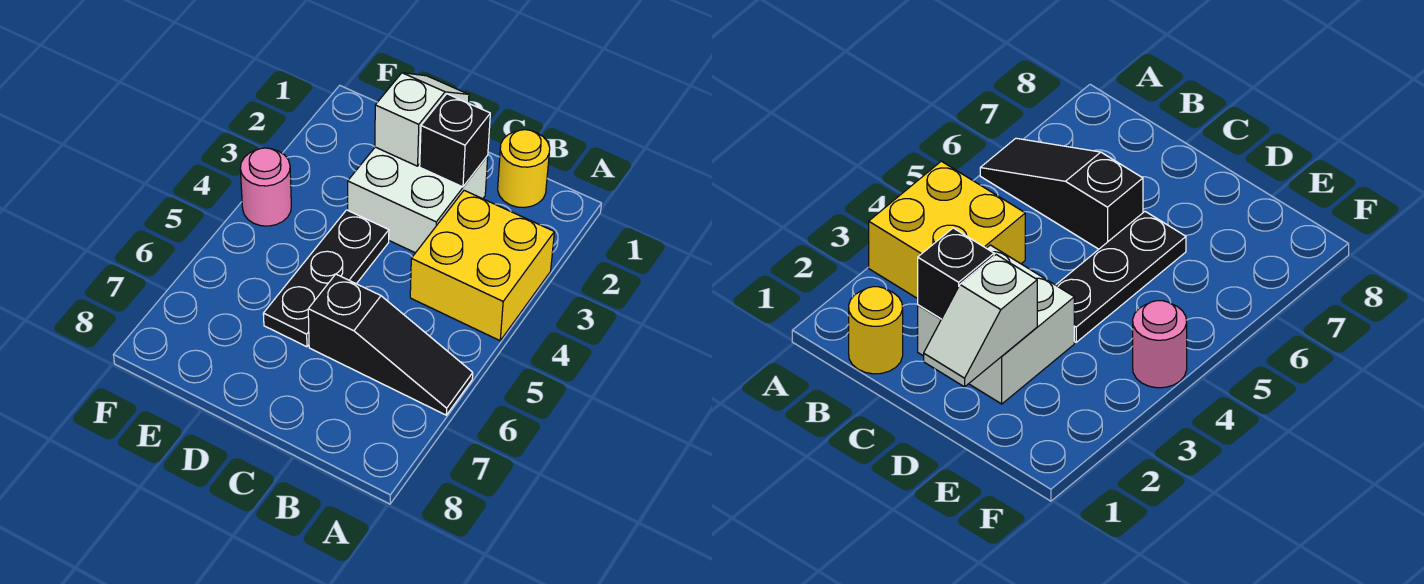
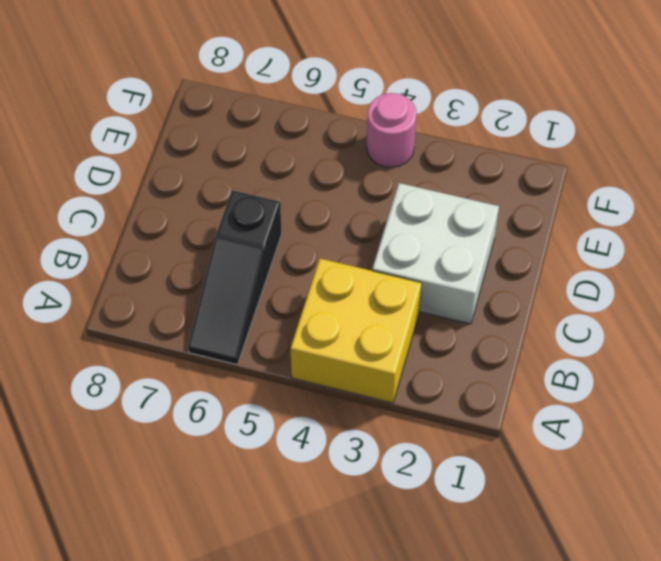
none -> yellow round brick B1 level 1
none -> black plate D4:D6 level 1

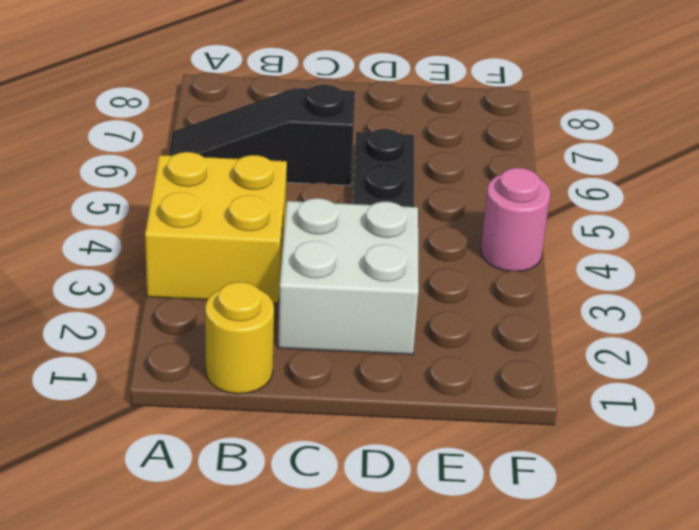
none -> black brick C2 level 2
none -> white slope D1:D2 level 2 top 2

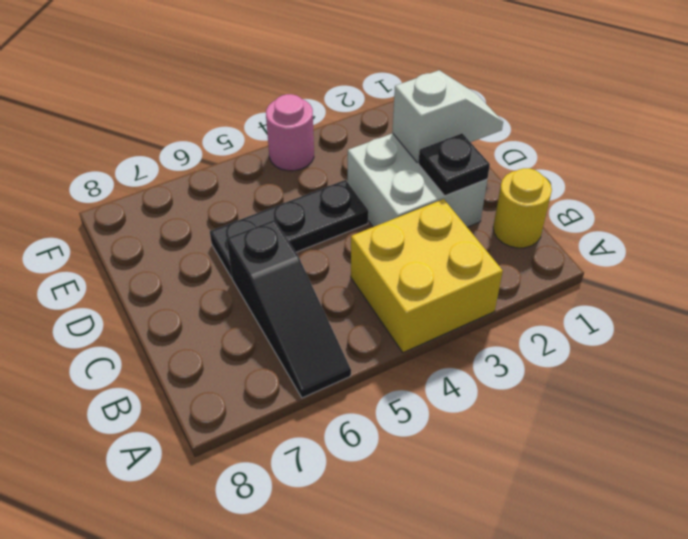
black plate C2 level 2 -> black brick C2 level 2

